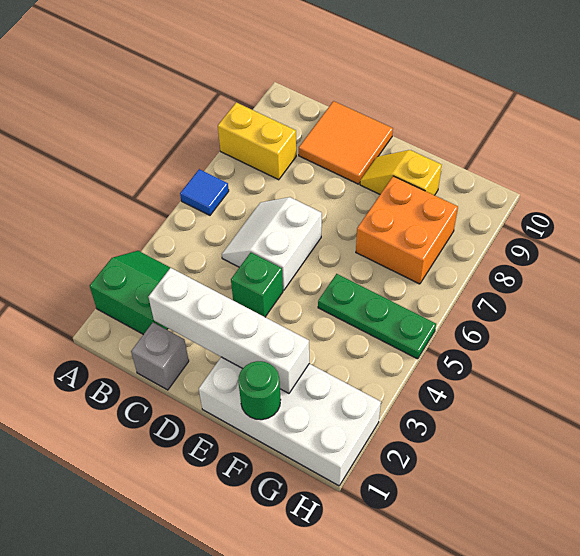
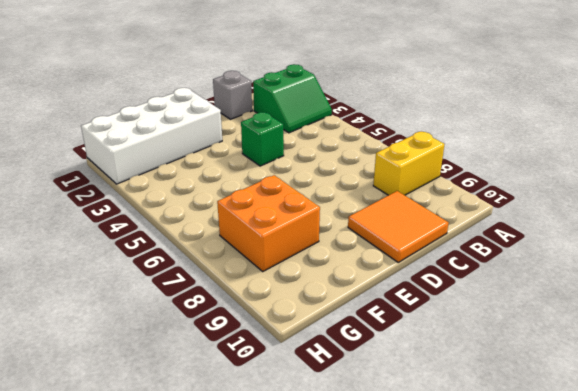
none -> blue tile A6 level 1
none -> white slope C5:D6 level 1 top D
none -> yellow slope E9:F9 level 1 top F

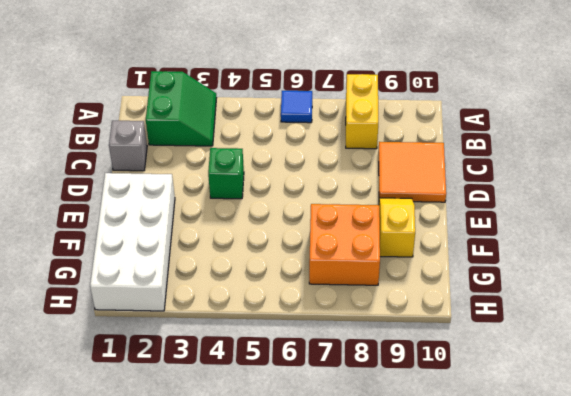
none -> white slope C5:D6 level 1 top D
none -> green plate F5:H5 level 1
none -> white brick C2:F2 level 2

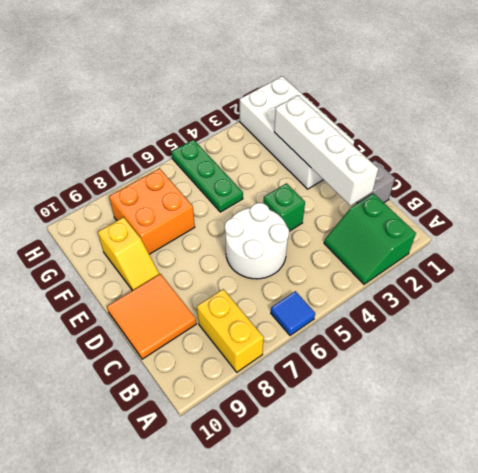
white round brick C5:D6 level 1 -> white slope C5:D6 level 1 top D
none -> green round brick F1 level 2

